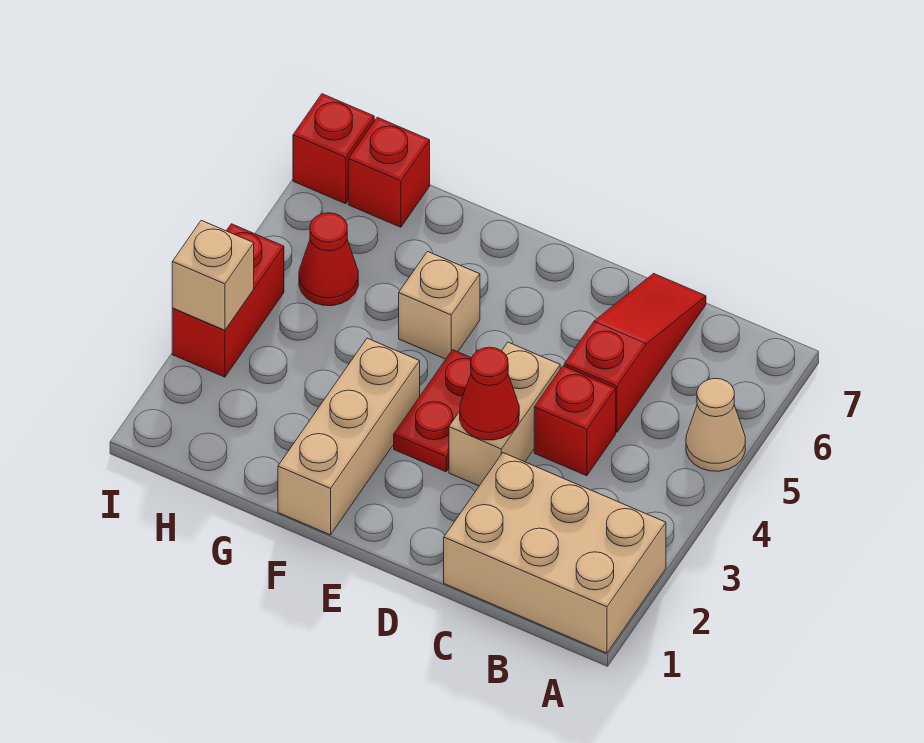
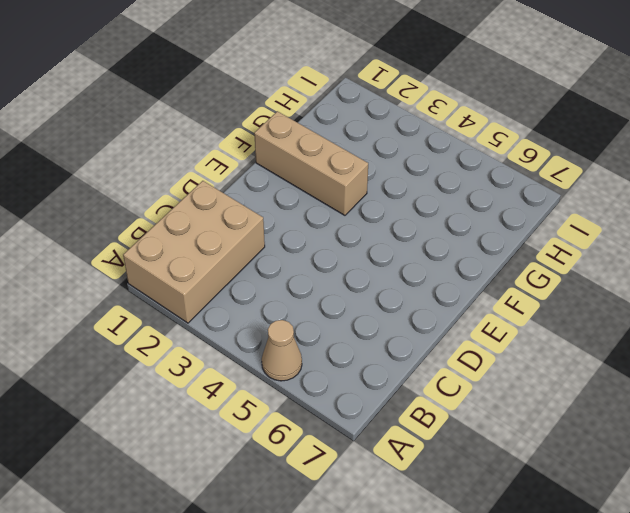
none -> red brick C4 level 1
none -> red slope C5:C7 level 1 top 5
none -> tan brick D3:D4 level 1

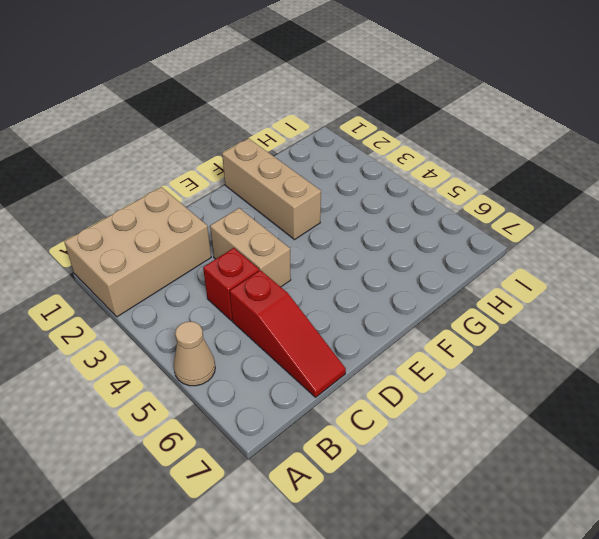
none -> red plate E3:E4 level 1
none -> tan brick F5 level 1
none -> red cone H5 level 1

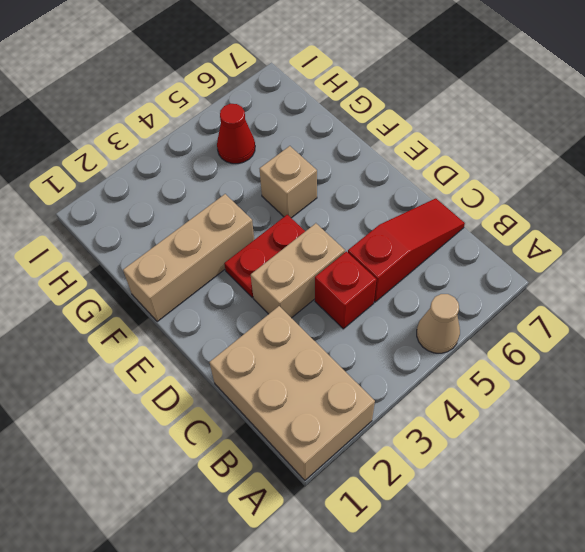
none -> red brick H7 level 1
none -> red brick I3:I4 level 1
none -> red brick I7 level 1

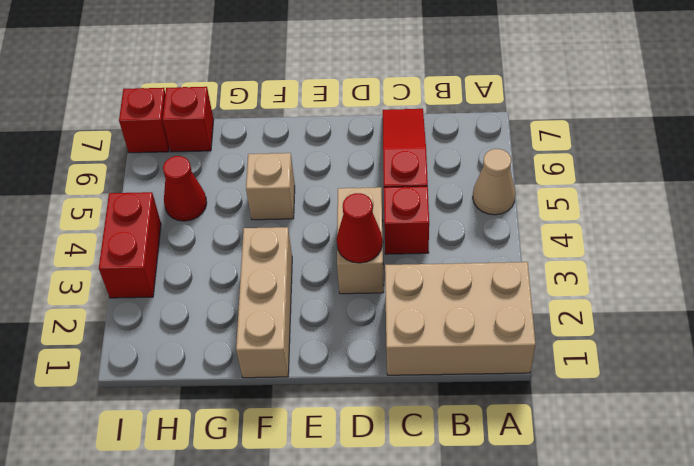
none -> red plate E3:E4 level 1
none -> tan brick I3 level 2

